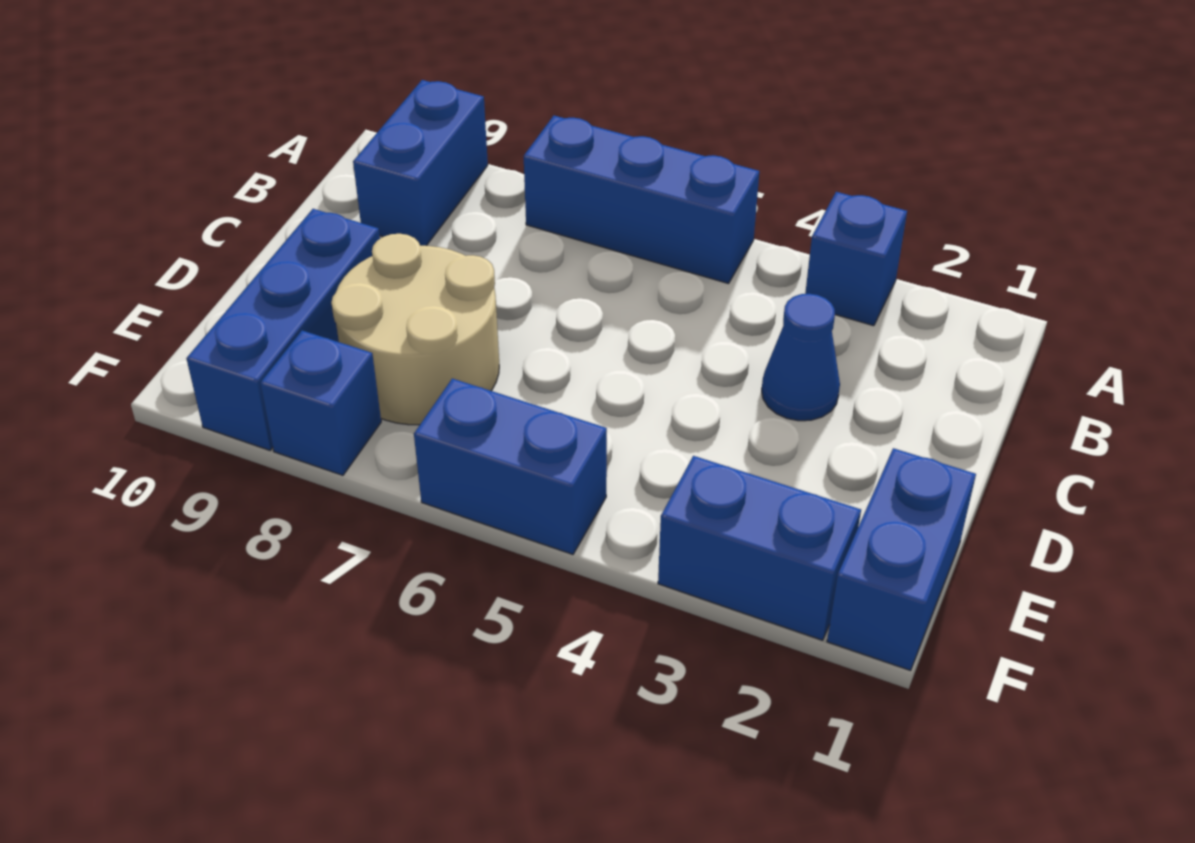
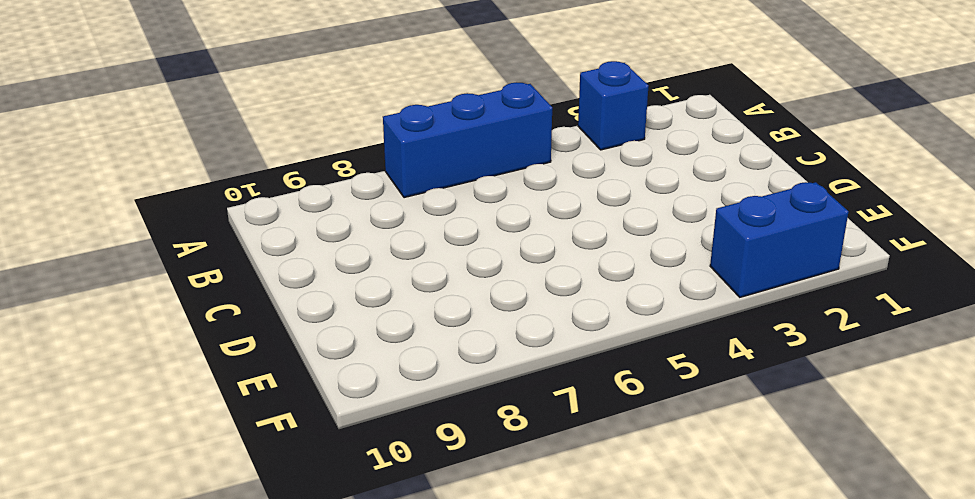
none -> blue brick A9:B9 level 1
none -> blue cone C3 level 1

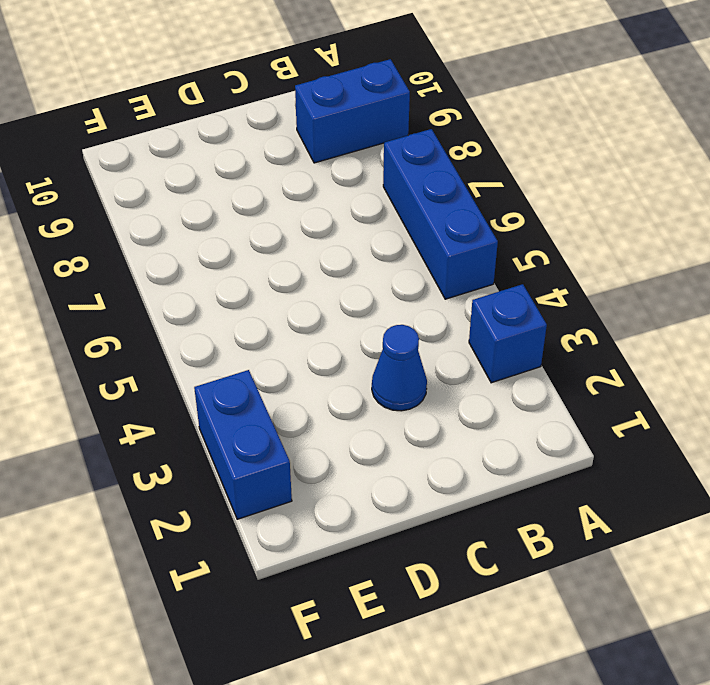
none -> tan round brick D7:E8 level 1
none -> blue brick D9:F9 level 1

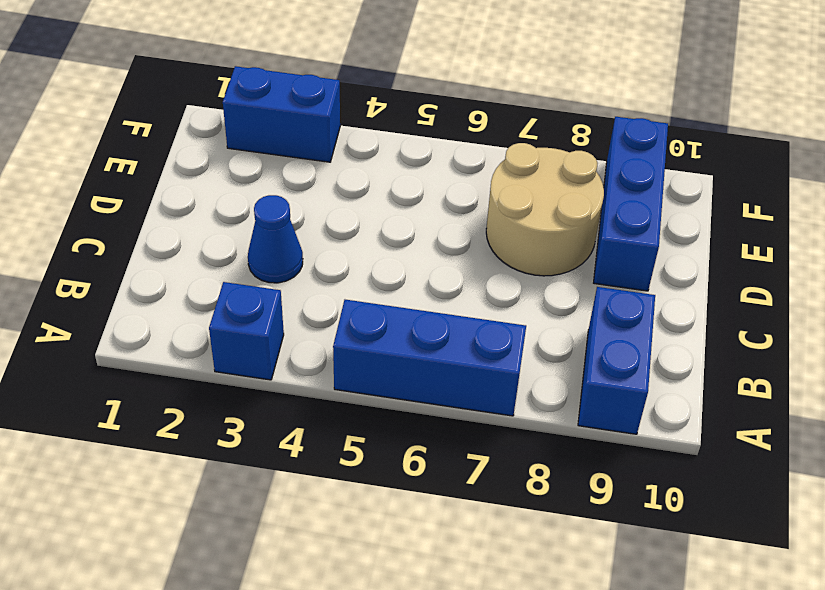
none -> blue brick E1:F1 level 1
none -> blue brick F5:F6 level 1

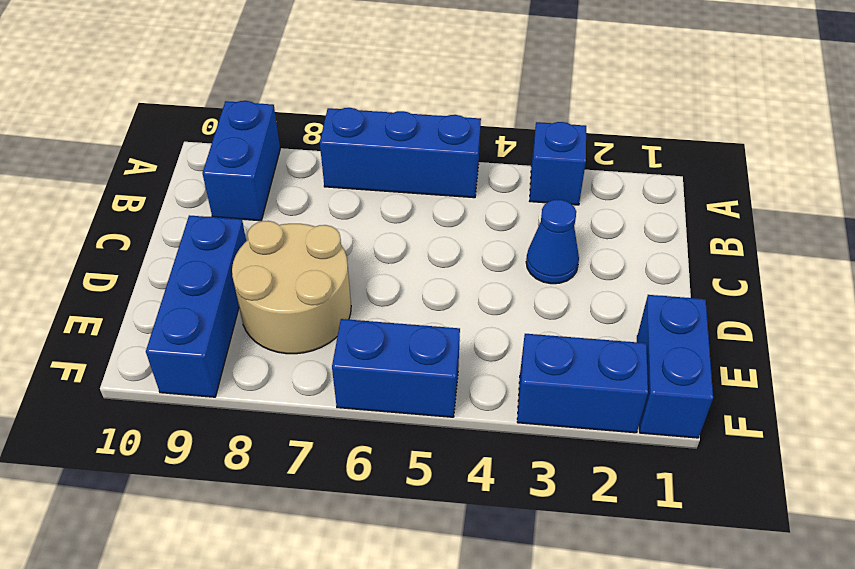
none -> blue brick F8 level 1

